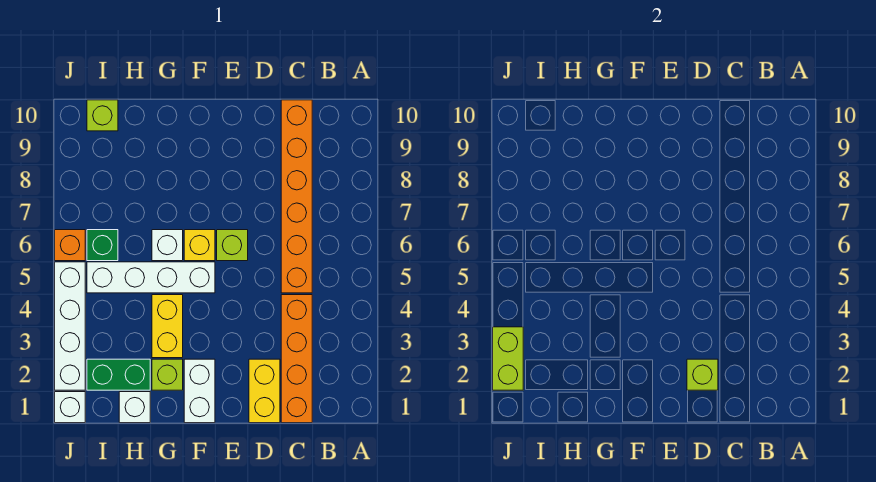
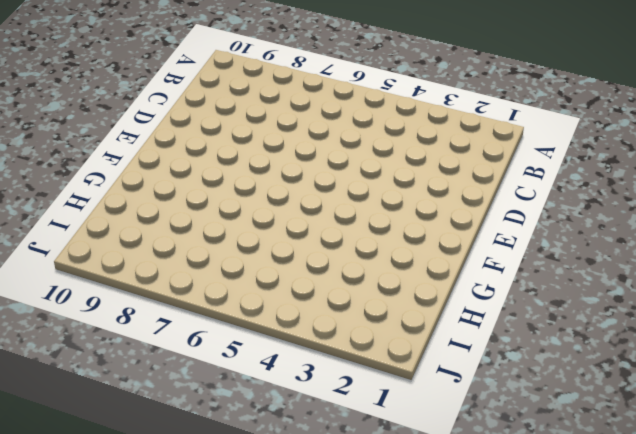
none -> orange brick C1:C4 level 1
none -> orange brick C5:C10 level 1
none -> yellow brick D1:D2 level 1

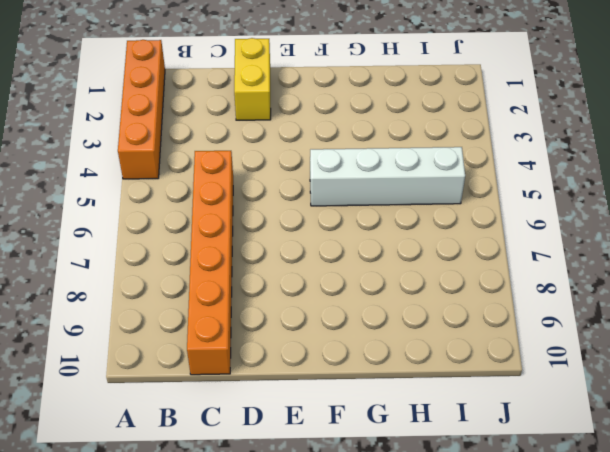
orange brick A1:A4 level 1 -> orange brick C1:C4 level 1
none -> lime brick E6 level 1
none -> white brick F1:F2 level 1
none -> yellow brick F6 level 1

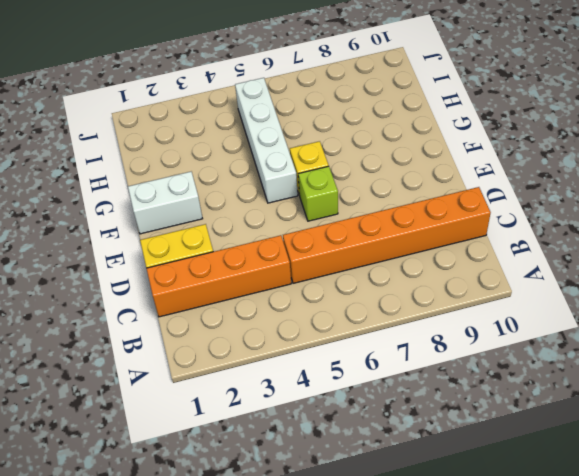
none -> lime brick G2 level 1
none -> yellow brick G3:G4 level 1
none -> white brick G6 level 1

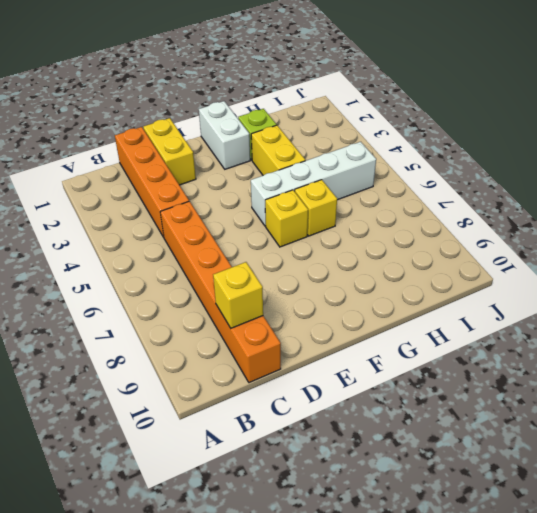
yellow brick C9 level 2 -> none
yellow brick G6 level 1 -> white brick G6 level 1
none -> lime brick E6 level 1
none -> white brick H1 level 1
none -> green brick H2:I2 level 1

